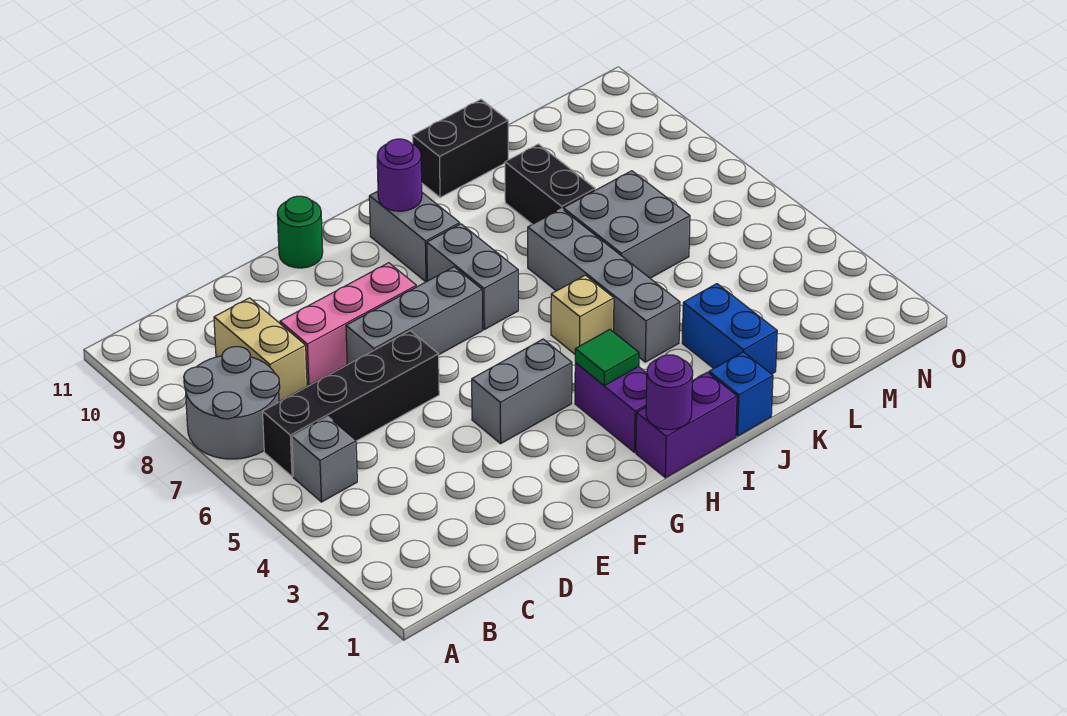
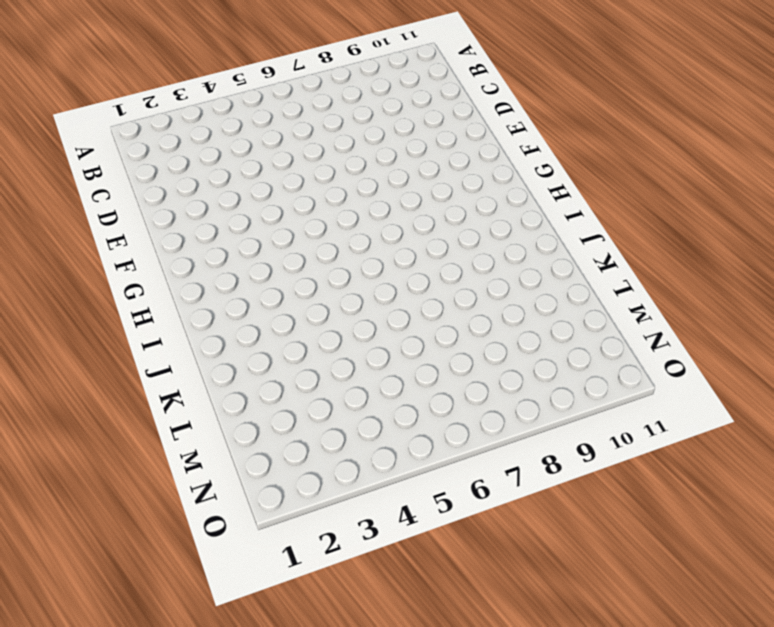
none -> grey round brick A7:B8 level 1
none -> grey brick B5 level 1
none -> black brick B6:E6 level 1

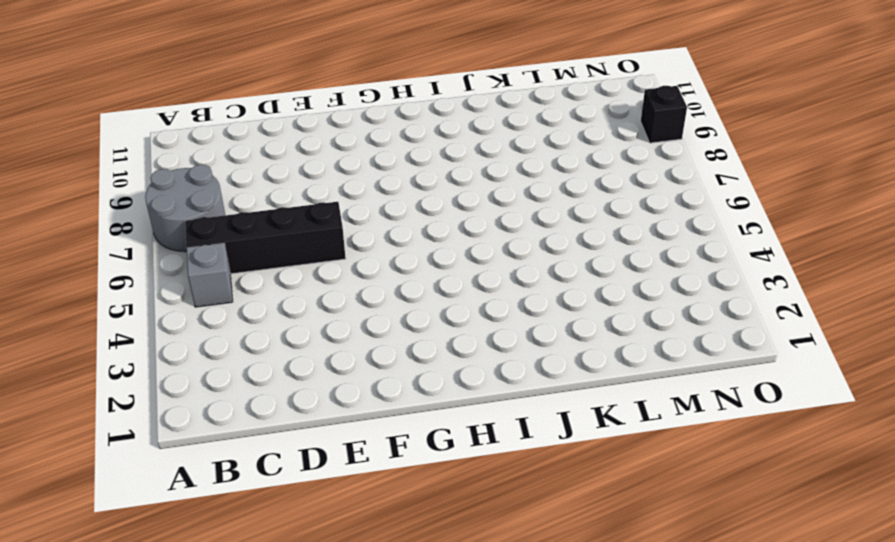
black brick O9 level 1 -> none
none -> tan brick C8:C9 level 1
none -> pink brick D8:F8 level 1
none -> grey brick E7:G7 level 1

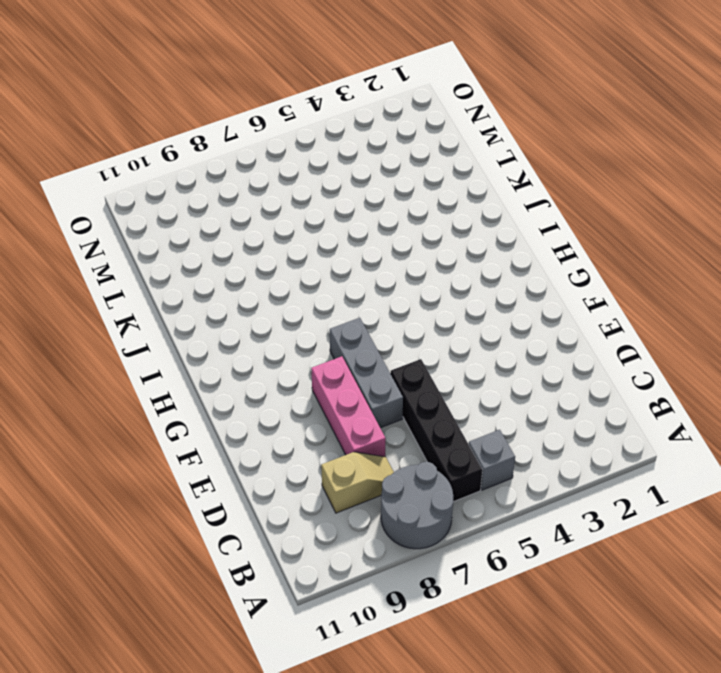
tan slope C8:C9 level 1 top 9 -> tan brick C8:C9 level 1
none -> grey brick F4:G4 level 1
none -> green round brick F11 level 1
none -> purple brick H1:I1 level 1

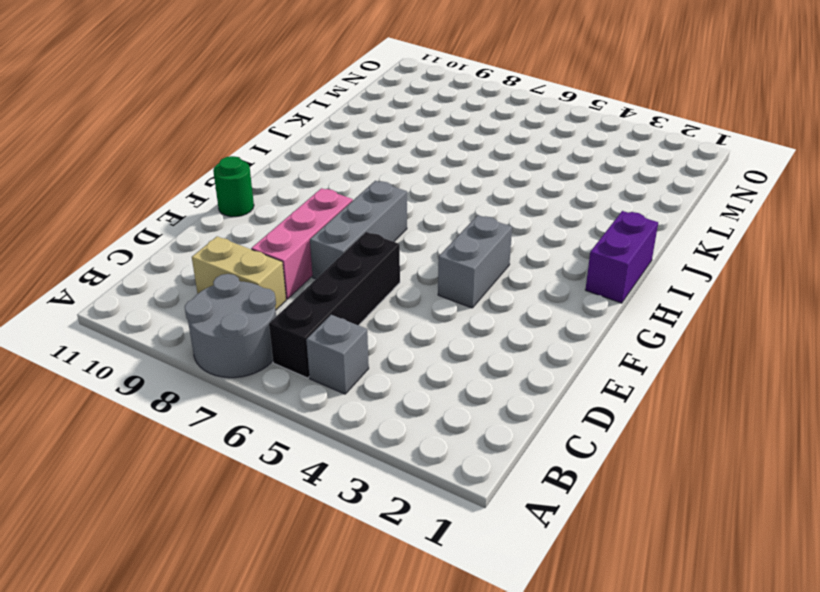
none -> purple brick H2:H3 level 1
none -> grey brick H7:H8 level 1
none -> grey brick H9:H10 level 1

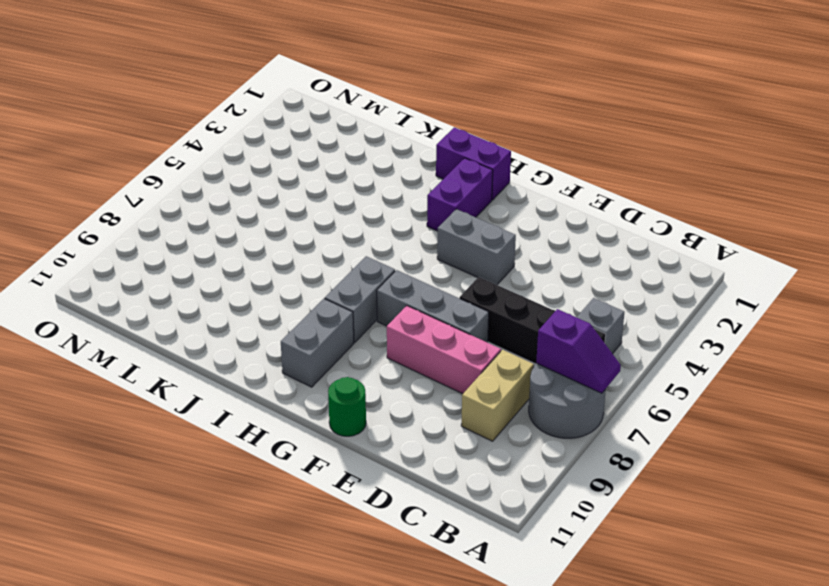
purple slope A7:B7 level 2 top B -> none
none -> tan brick I5 level 1
none -> blue brick J1 level 1
none -> grey brick J4:J7 level 1

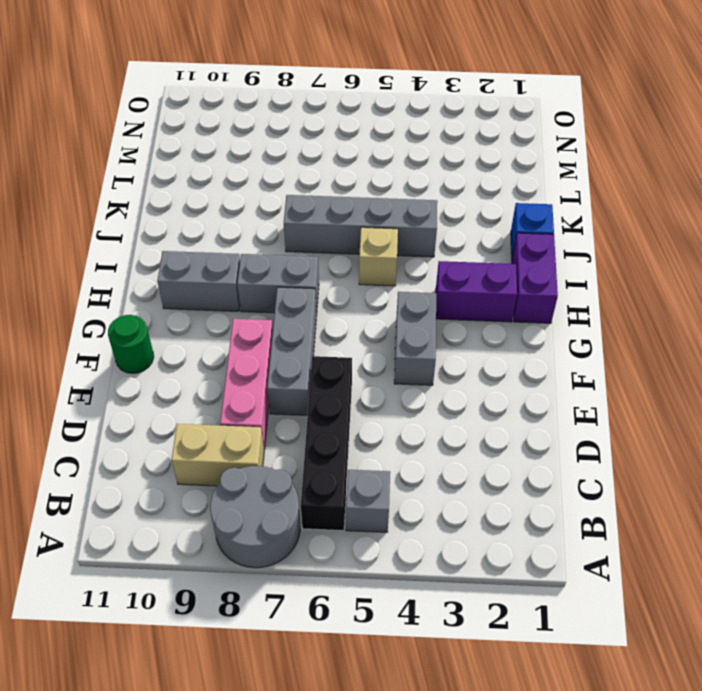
none -> black brick J11:K11 level 1
none -> blue brick K2:K3 level 1
none -> grey brick K6:L7 level 1

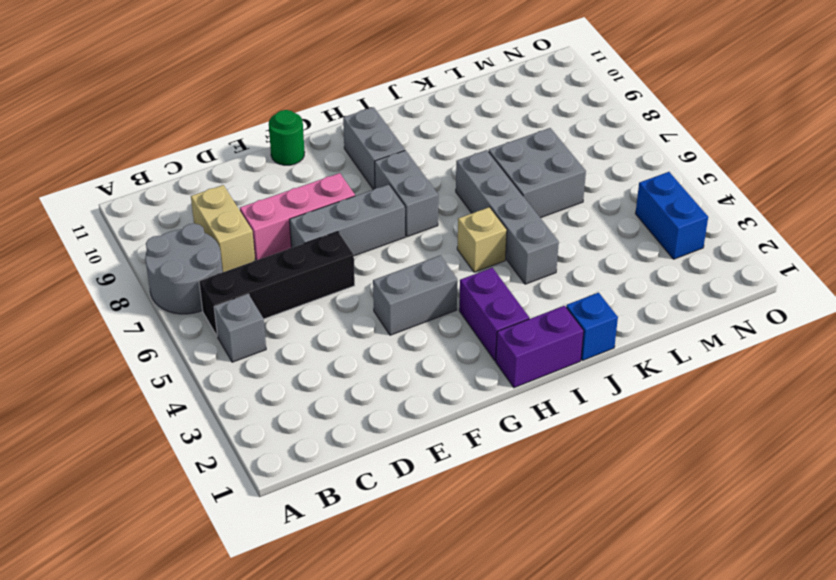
blue brick N3:N4 level 1 -> blue brick K2:K3 level 1
none -> black brick J11:K11 level 1
none -> black brick K8:K9 level 1
none -> purple round brick H1 level 2

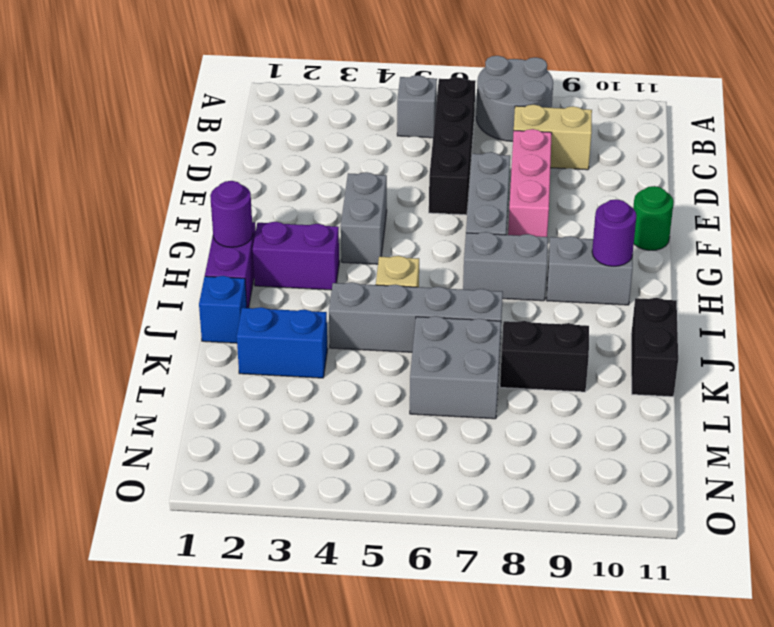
none -> green tile H3 level 2

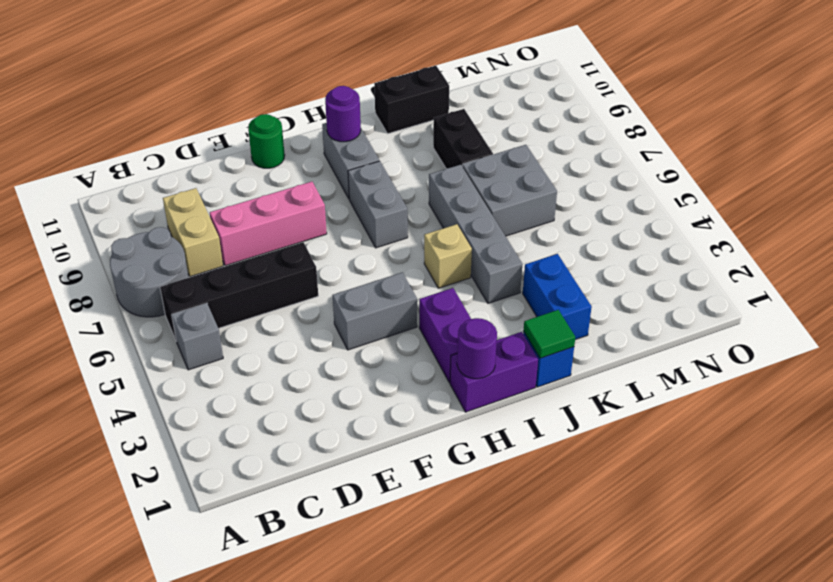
green tile J1 level 2 -> green tile H3 level 2
none -> grey brick E7:G7 level 1

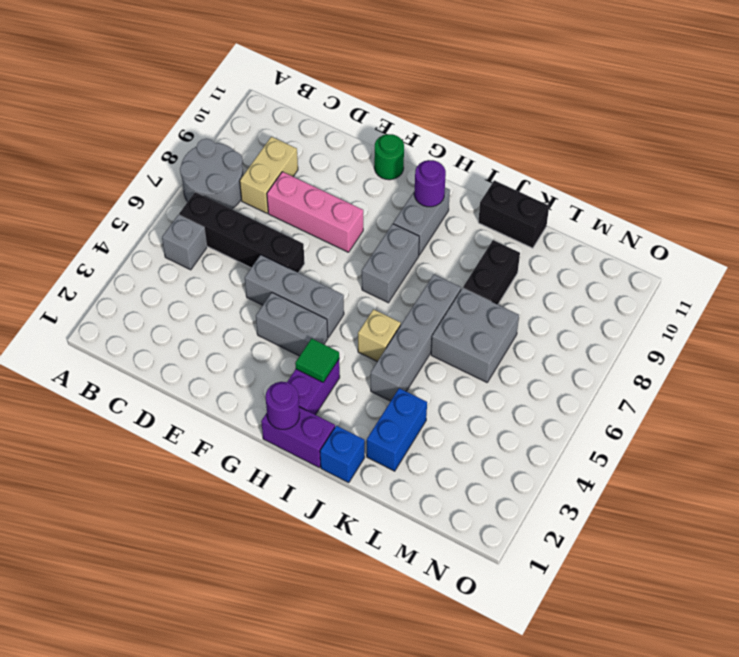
grey brick E5:G5 level 1 -> grey brick E7:G7 level 1

